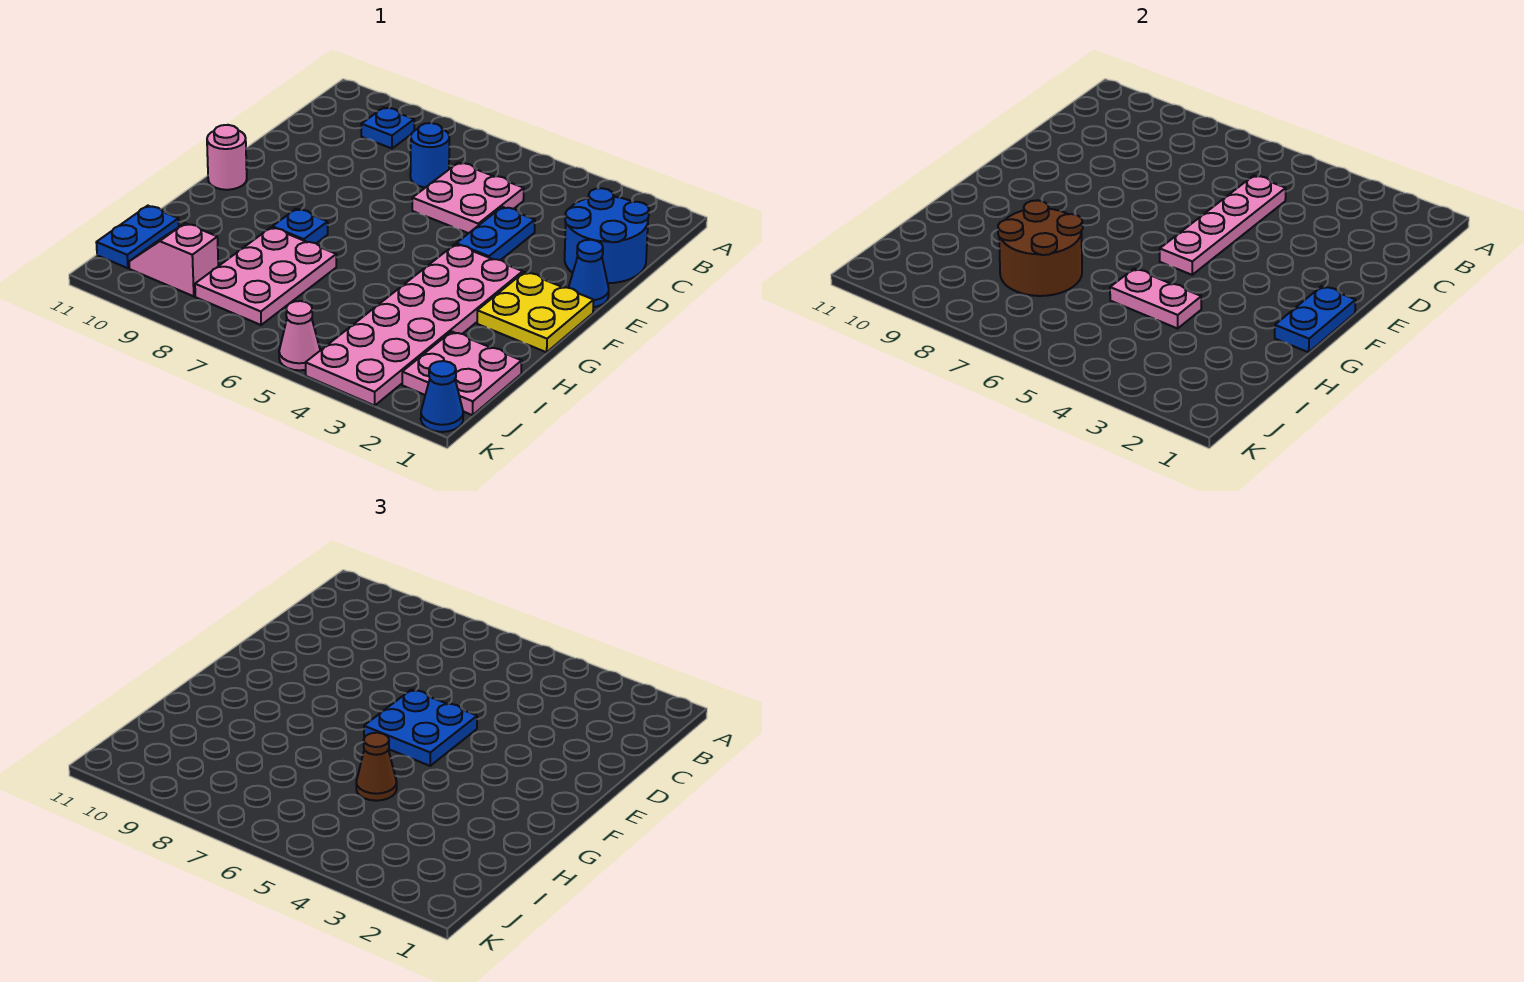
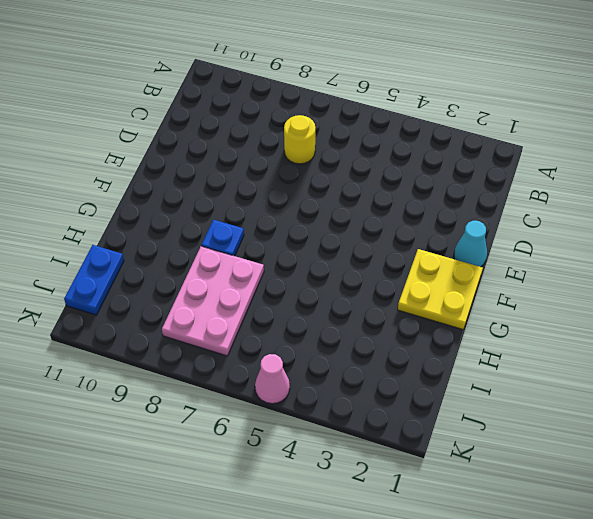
yellow round brick C7 level 1 -> blue round brick C7 level 1
cyan cone E1 level 1 -> blue cone E1 level 1
none -> blue plate B9 level 1
none -> blue round brick C1:D2 level 1
none -> pink plate C5:D6 level 1

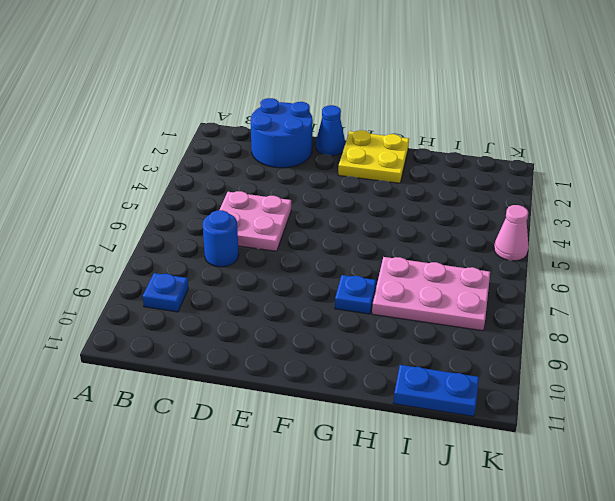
none -> blue plate D4:E4 level 1
none -> pink plate F3:K4 level 1
none -> pink round brick F11 level 1

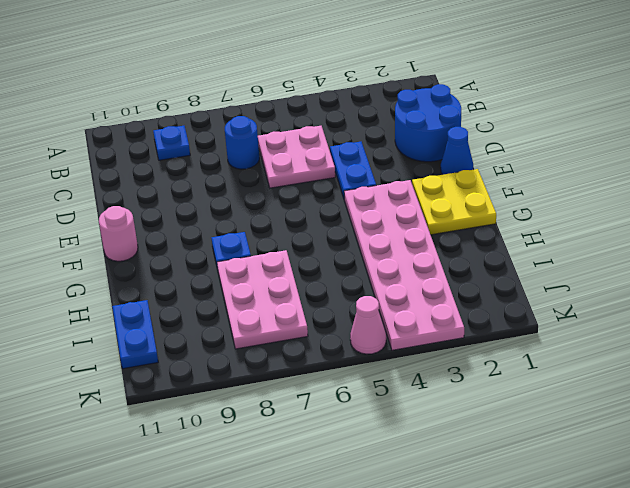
none -> pink plate I1:J2 level 1
none -> pink slope J9:J10 level 1 top 9
none -> blue cone K1 level 1

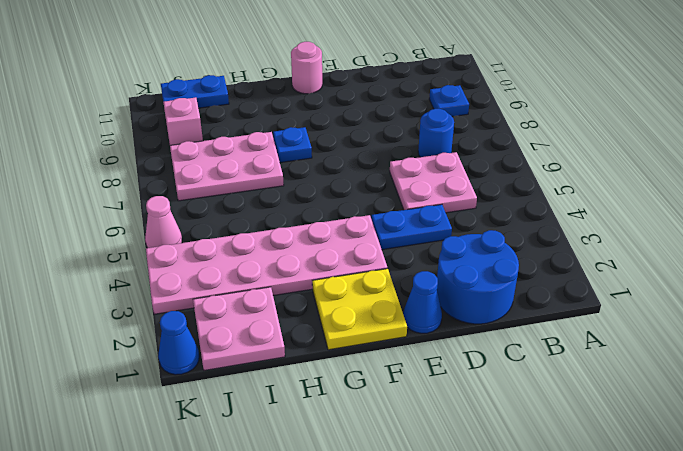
none -> pink plate C5:F5 level 2
none -> blue plate F1:G1 level 2
none -> pink plate H4:H5 level 2

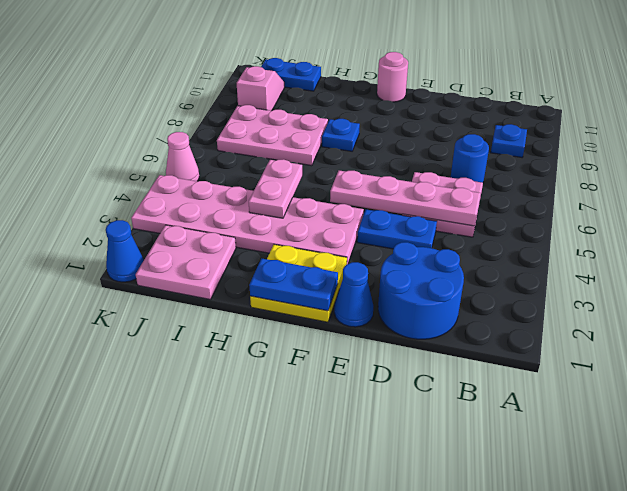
none -> brown round brick H7:I8 level 2
none -> blue plate E5:F6 level 3
none -> brown cone H5 level 3

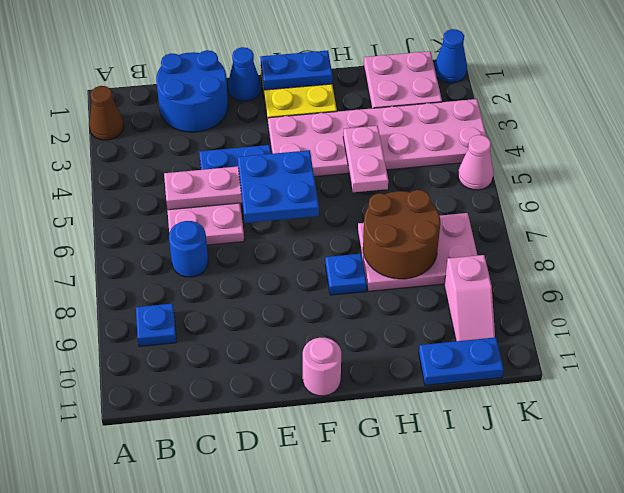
brown cone A2 level 1 -> brown cone H5 level 3

